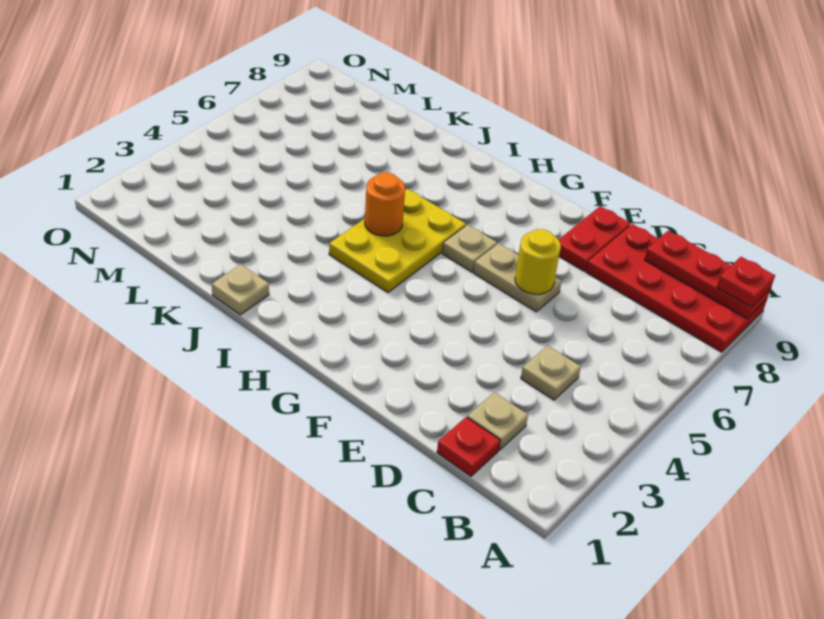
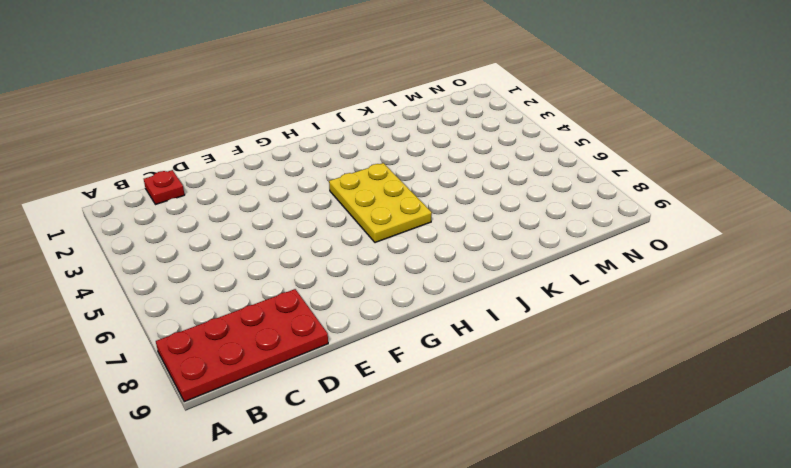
none -> tan plate C2 level 1
none -> tan plate C4 level 1
none -> tan plate E6:F6 level 1

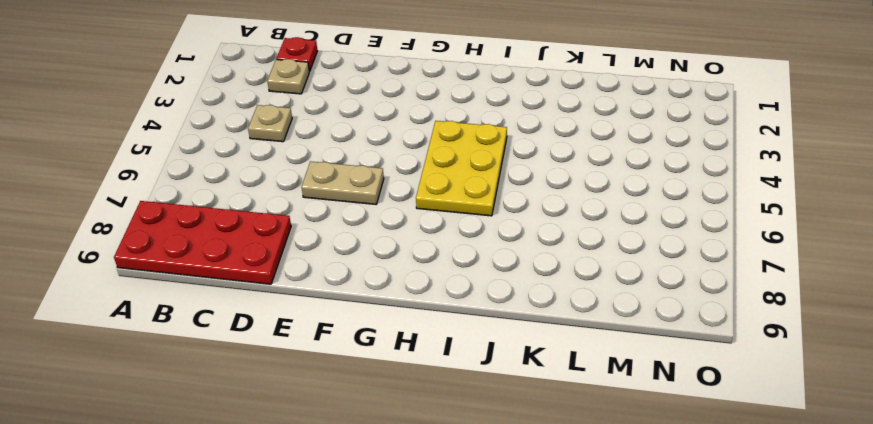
none -> red plate E8:E9 level 1
none -> tan plate G6 level 1
none -> tan plate J1 level 1

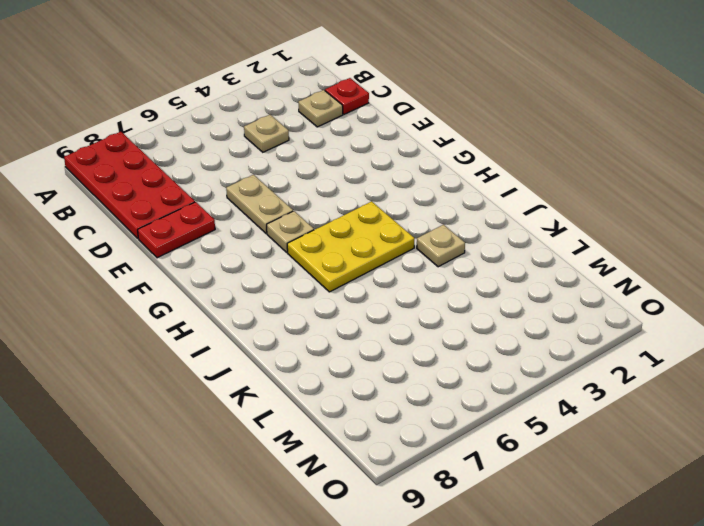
tan plate J3 level 1 -> tan plate J1 level 1
none -> red plate A9:C9 level 2
none -> yellow round brick E6 level 2
none -> orange round brick I5 level 2

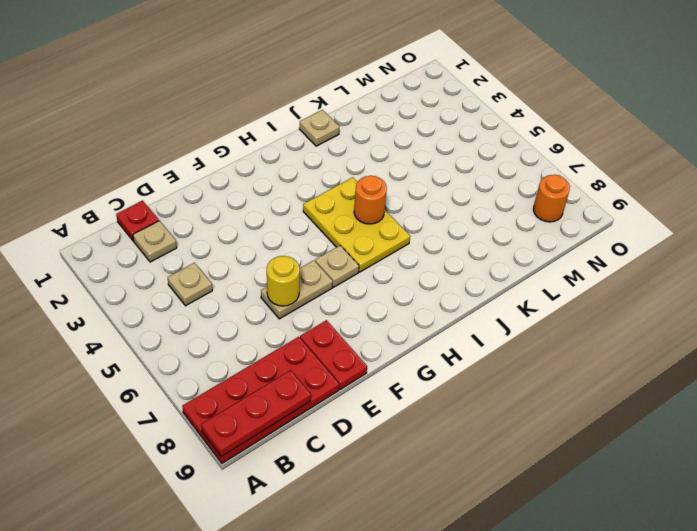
orange round brick N8 level 1 -> none
none -> red plate A9 level 3

